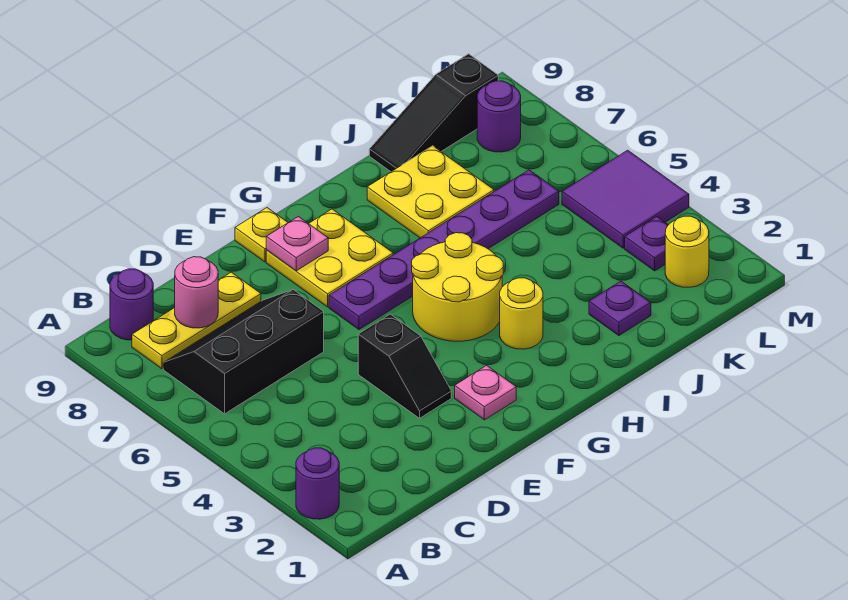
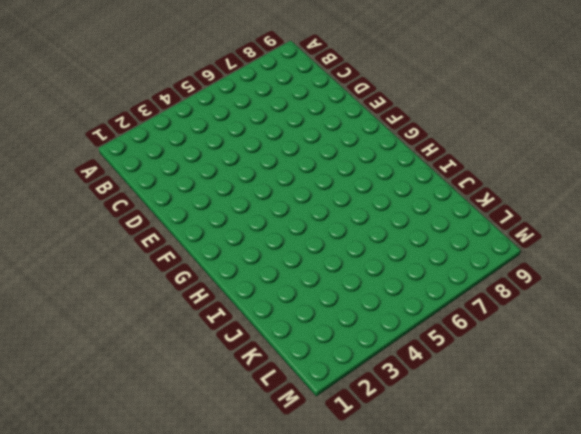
none -> purple round brick A2 level 1
none -> black slope B6:D7 level 1 top 6
none -> yellow plate B8:D8 level 1

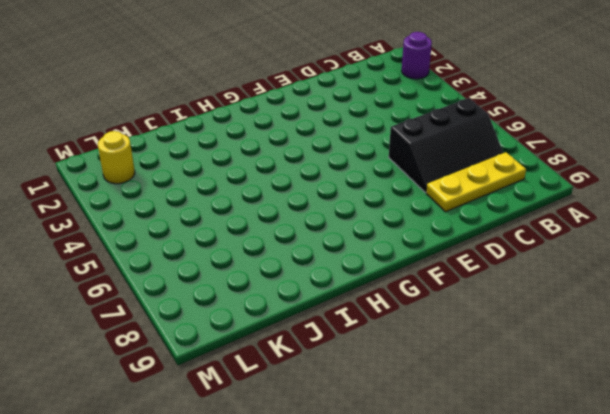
none -> purple round brick B9 level 1
none -> black slope E3:E4 level 1 top 4
none -> pink plate F2 level 1

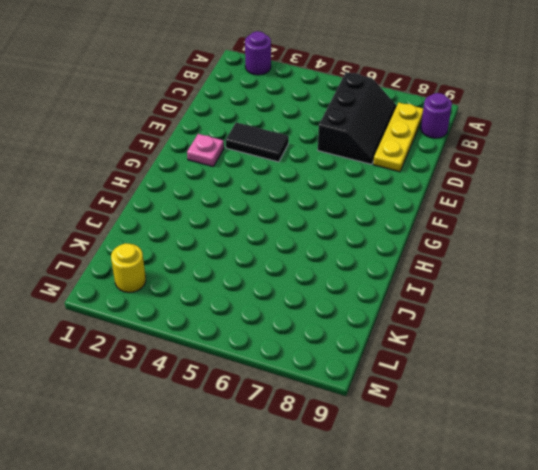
black tile E3:E4 level 1 -> black slope E3:E4 level 1 top 4
none -> purple plate F6:K6 level 1
none -> yellow plate F7:G8 level 1
none -> yellow plate F9 level 1

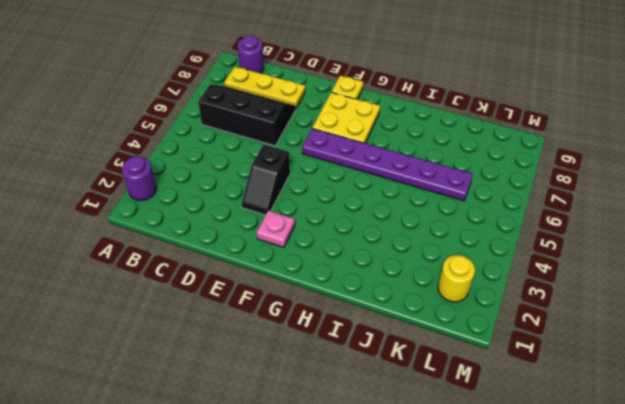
none -> yellow round brick G4:H5 level 1
none -> yellow round brick H3 level 1
none -> yellow plate I7:J8 level 1

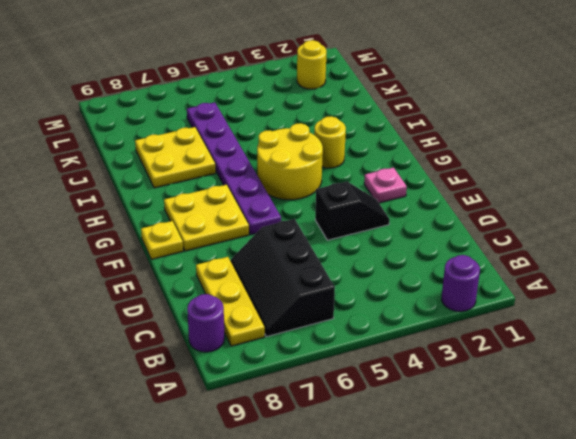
none -> purple plate J2 level 1
none -> black slope J9:L9 level 1 top L
none -> purple plate L3 level 1

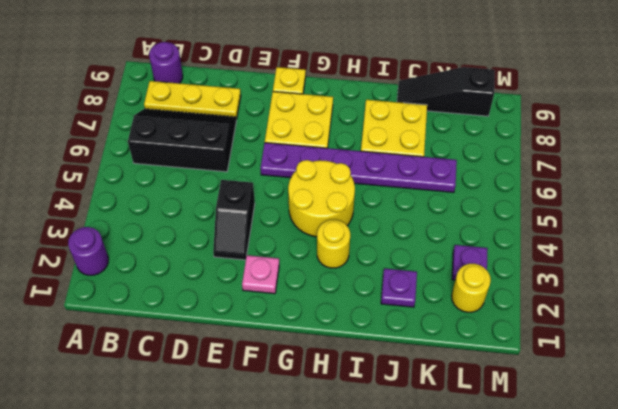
none -> purple tile L4:M5 level 1
none -> purple round brick L8 level 1
none -> pink round brick C8 level 2

